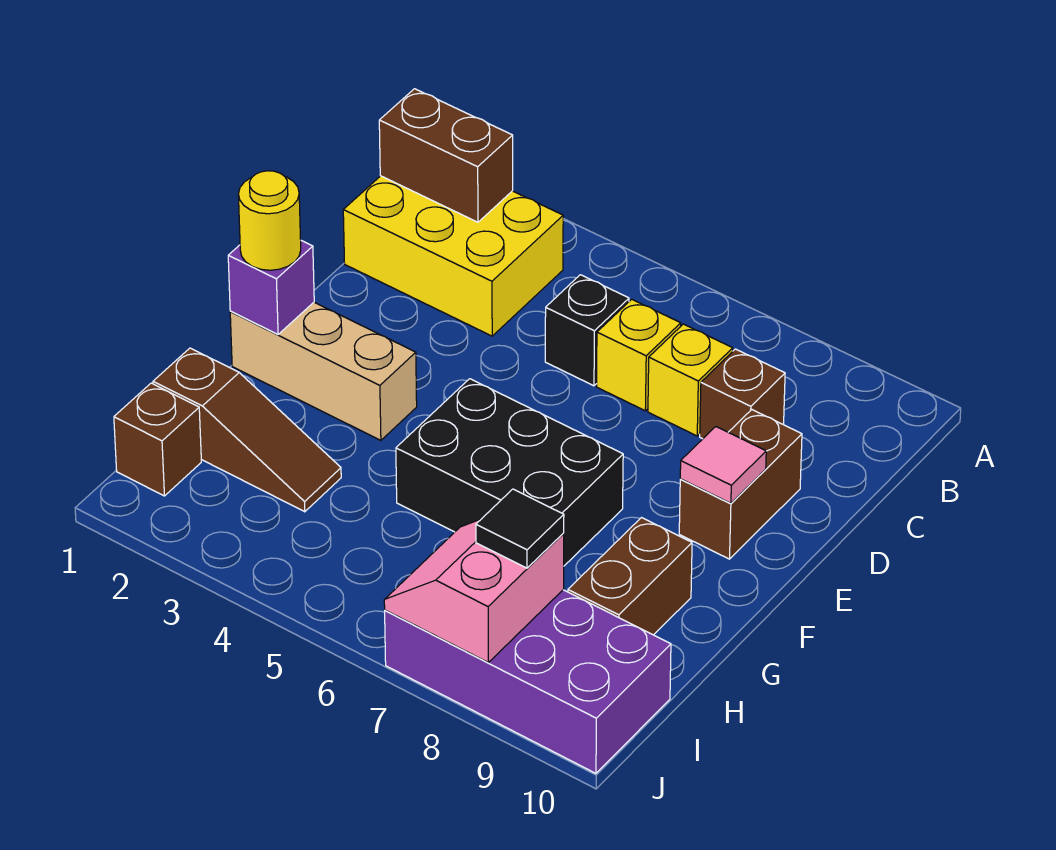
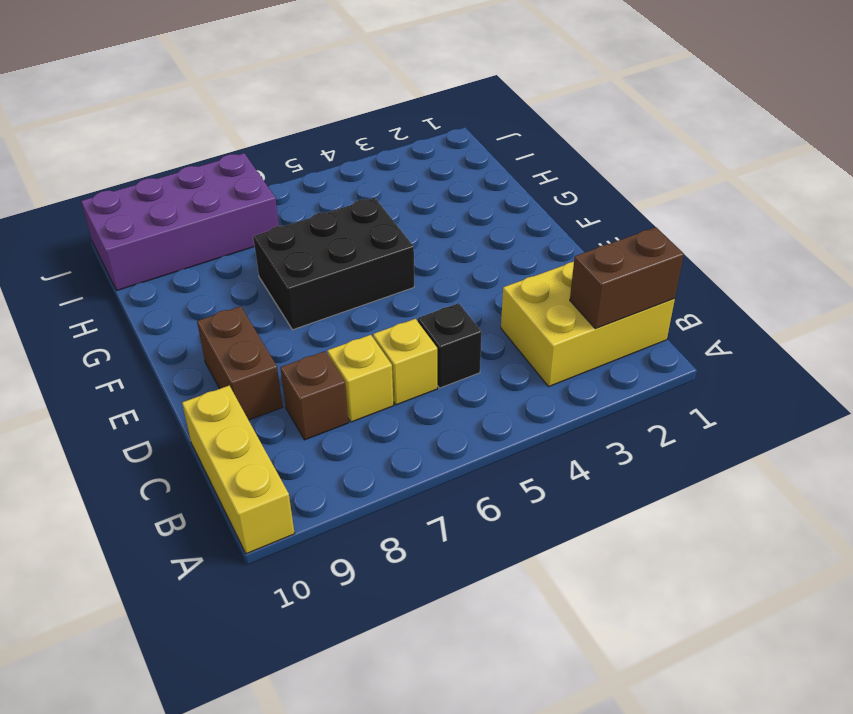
yellow brick A10:C10 level 1 -> none
none -> tan brick F1:F3 level 1
none -> brown brick G9:H9 level 1
none -> brown slope H1:H3 level 1 top 1

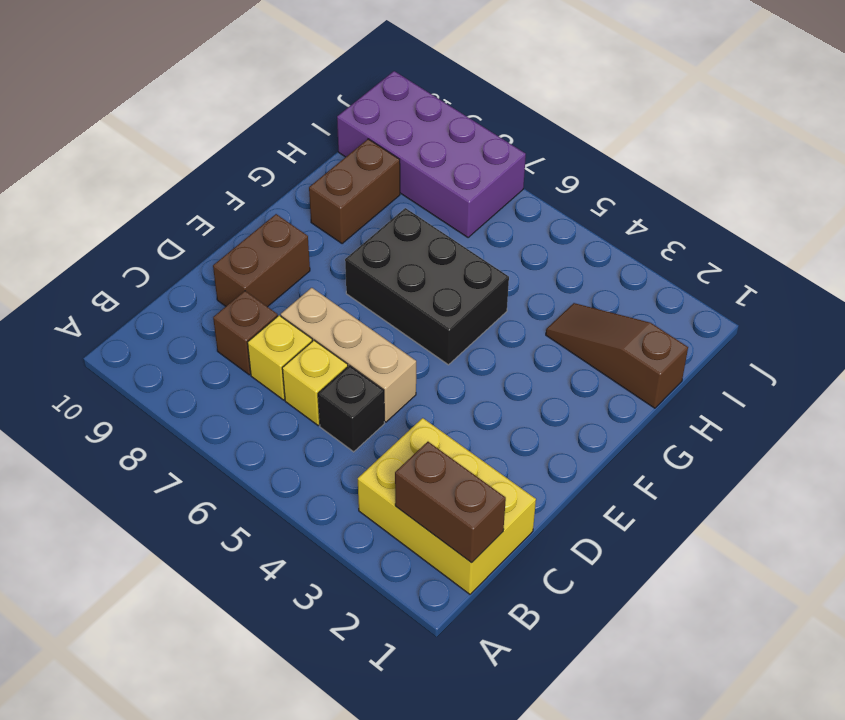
tan brick D5:D7 level 1 -> tan brick F1:F3 level 1
none -> brown brick I1 level 1
none -> pink tile E9 level 2
none -> purple brick F1 level 2

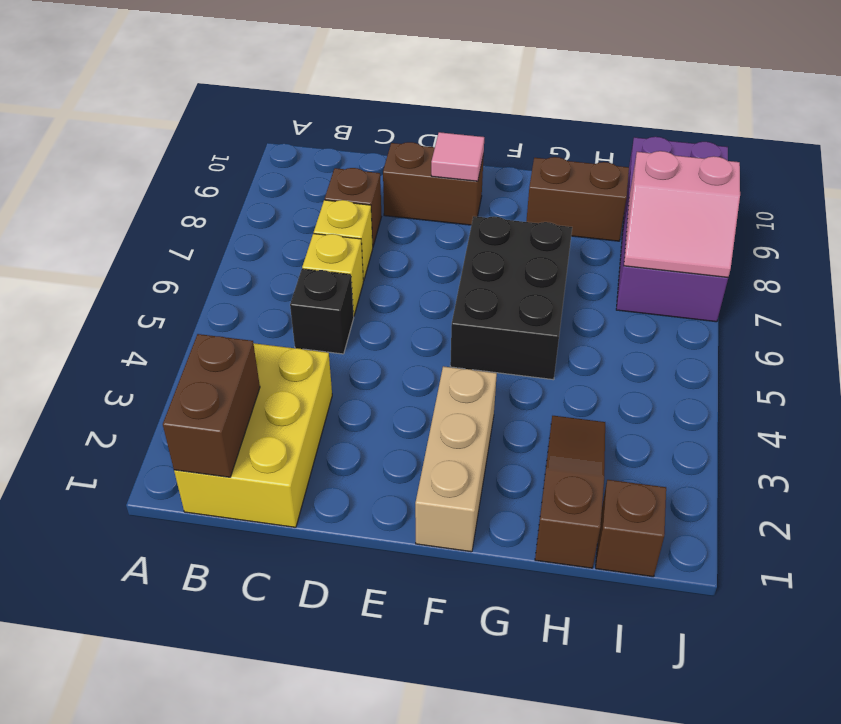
none -> purple brick F1 level 2
none -> yellow round brick F1 level 3
none -> black tile I8 level 3

